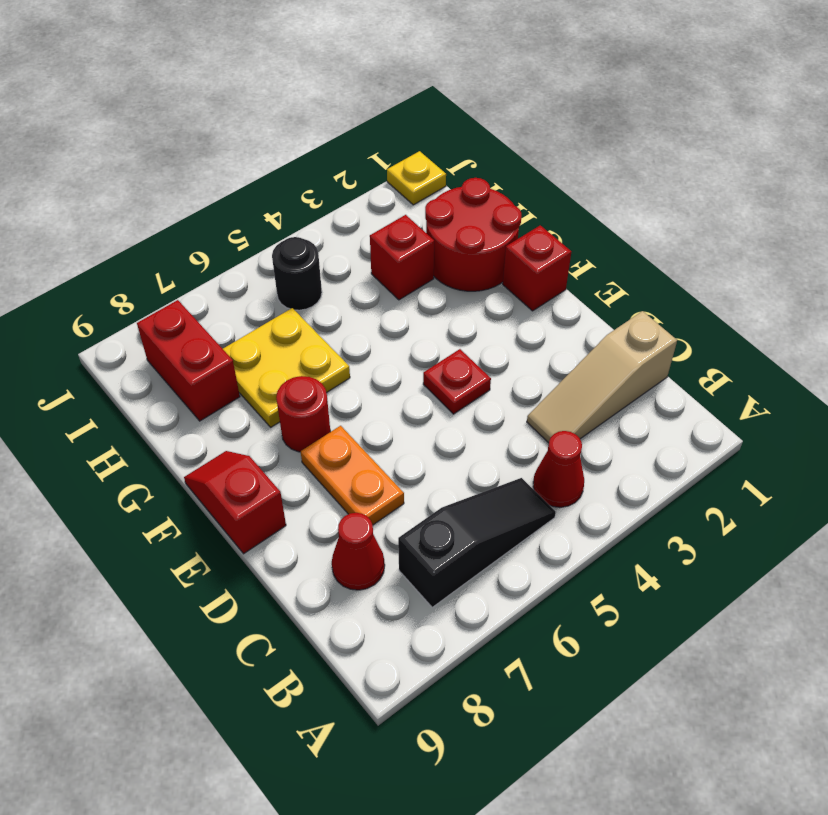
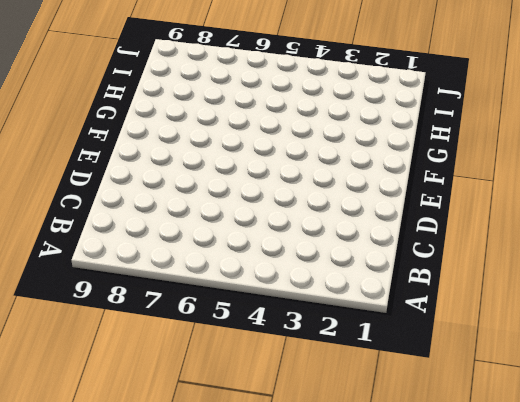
none -> red cone B4 level 1
none -> black slope B5:B7 level 1 top 7
none -> tan slope C1:C3 level 1 top 1

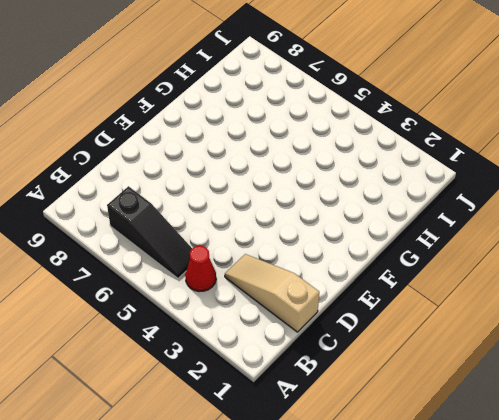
none -> red cone C8 level 1
none -> orange plate D7:E7 level 1
none -> red plate E4 level 1

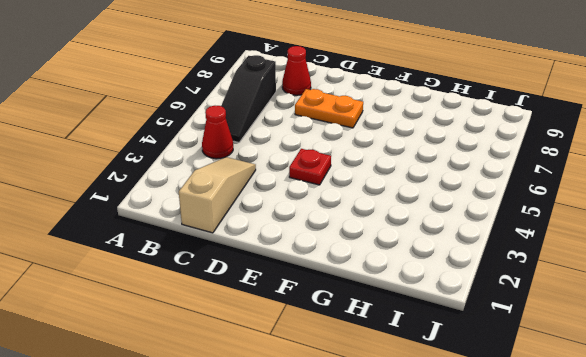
none -> red slope E9:F9 level 1 top E
none -> red brick F1 level 1
none -> red round brick F7 level 1

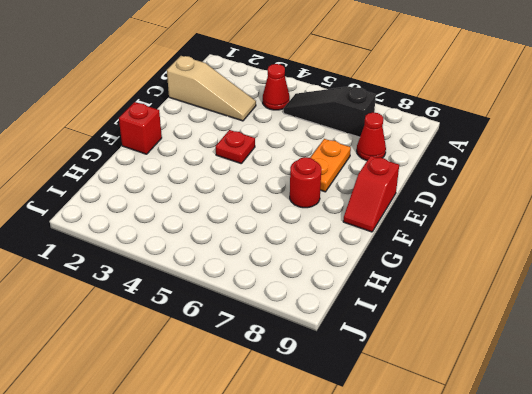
none -> red round brick G1:H2 level 1
none -> yellow plate G6:H7 level 1
none -> red brick H3 level 1

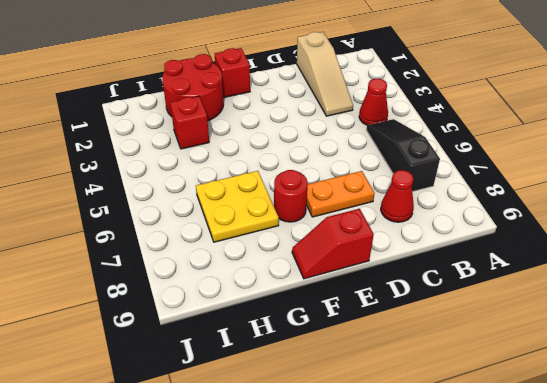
none -> red plate E4 level 1
none -> red brick H8:I8 level 1
none -> black round brick I5 level 1

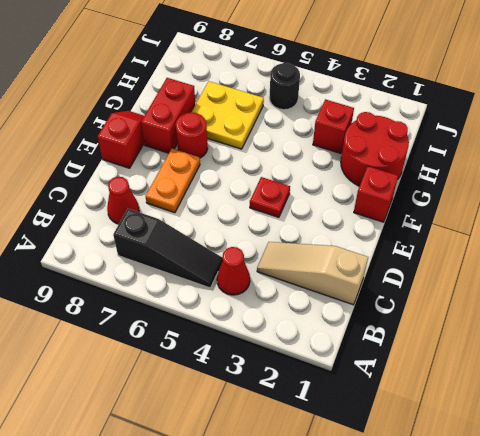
red brick F8:G8 level 1 -> red brick H8:I8 level 1
none -> yellow plate J1 level 1

